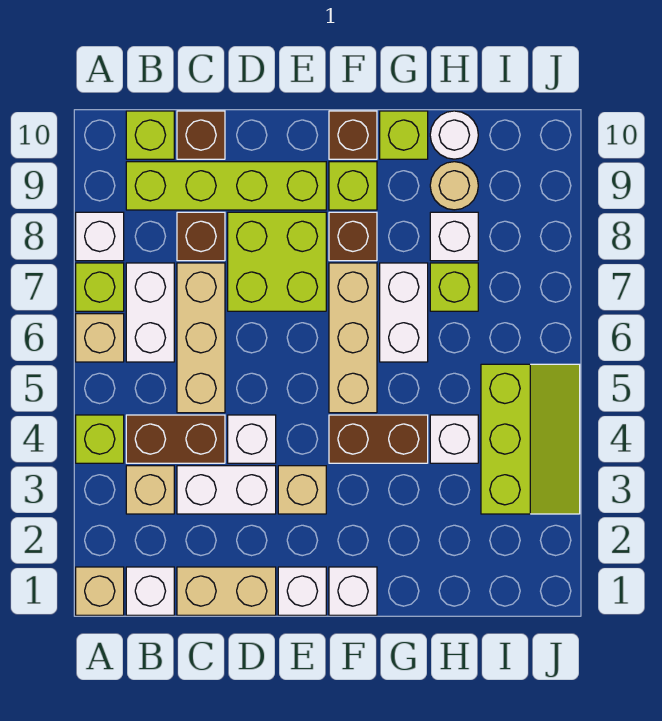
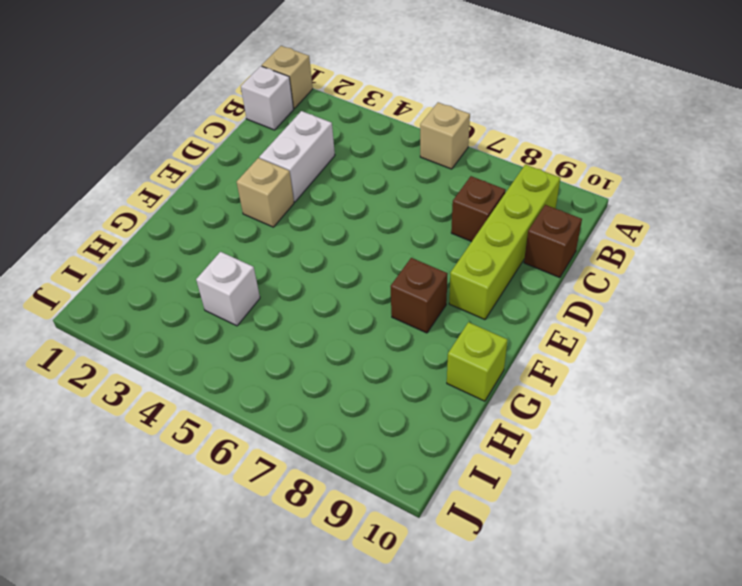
none -> lime brick A4 level 1
none -> lime brick A7 level 1
none -> white brick A8 level 1
none -> tan brick B3 level 1

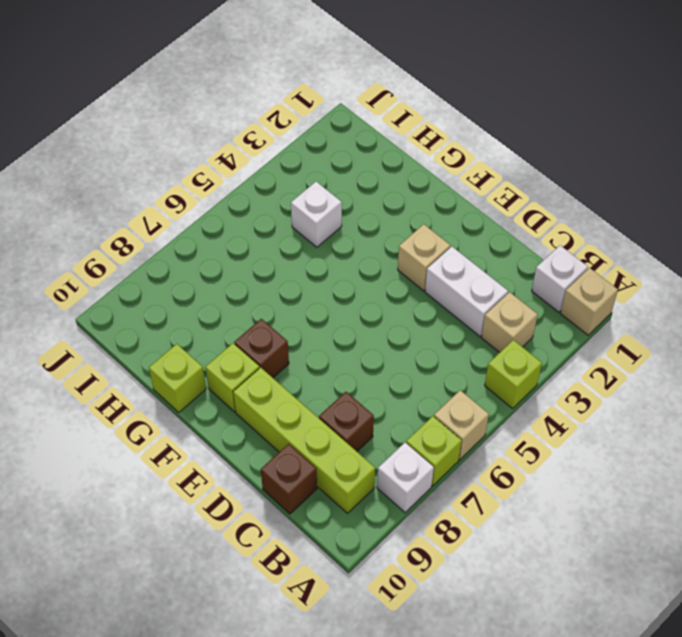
none -> brown brick B4:C4 level 1
none -> white brick B6:B7 level 1
none -> lime brick B10 level 1
none -> tan brick C1:D1 level 1

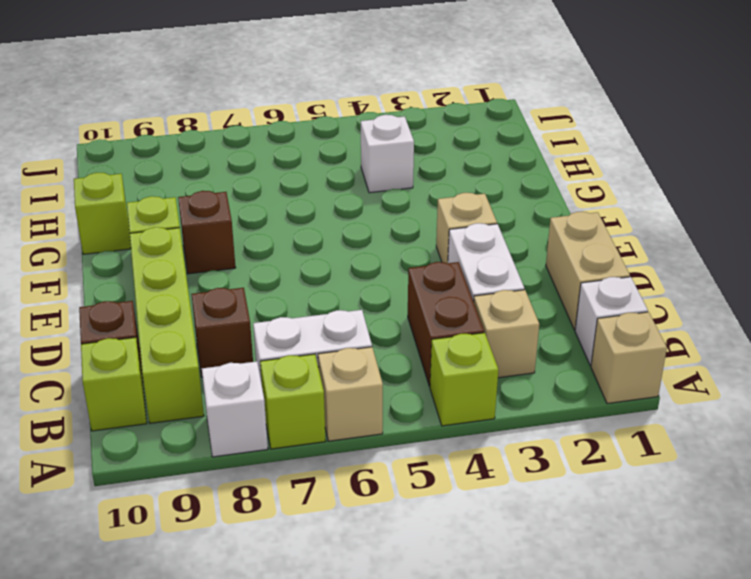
none -> tan brick C5:C7 level 1
none -> white brick D4 level 1
none -> lime brick D7:E8 level 1
none -> white brick E1 level 1

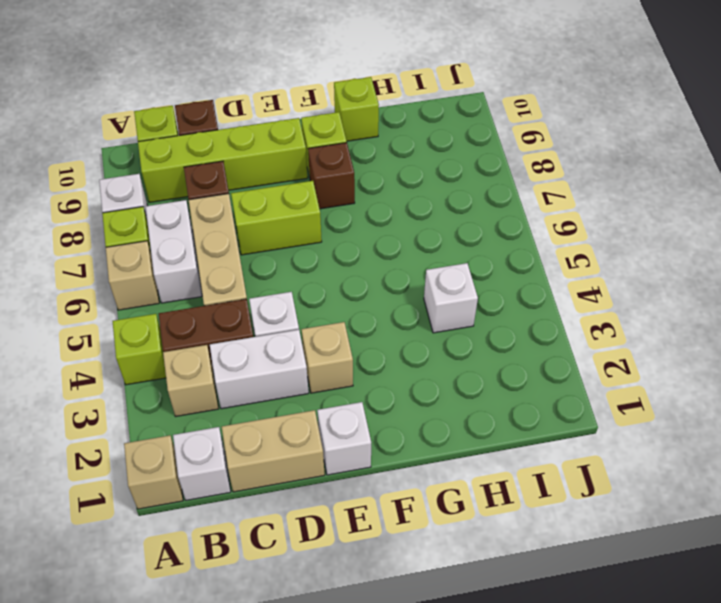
lime brick D7:E7 level 1 -> lime brick D7:E8 level 1
none -> white brick F1 level 1
none -> brown brick F4:G4 level 1
none -> tan brick F5:F7 level 1
none -> brown brick F10 level 1

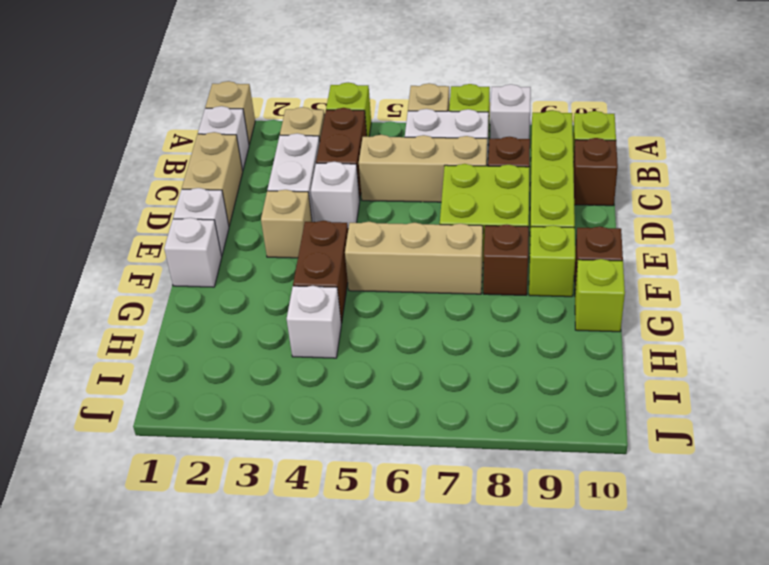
none -> white brick G6:G7 level 1
none -> lime brick H7 level 1
none -> white brick H8 level 1
none -> tan round brick H9 level 1

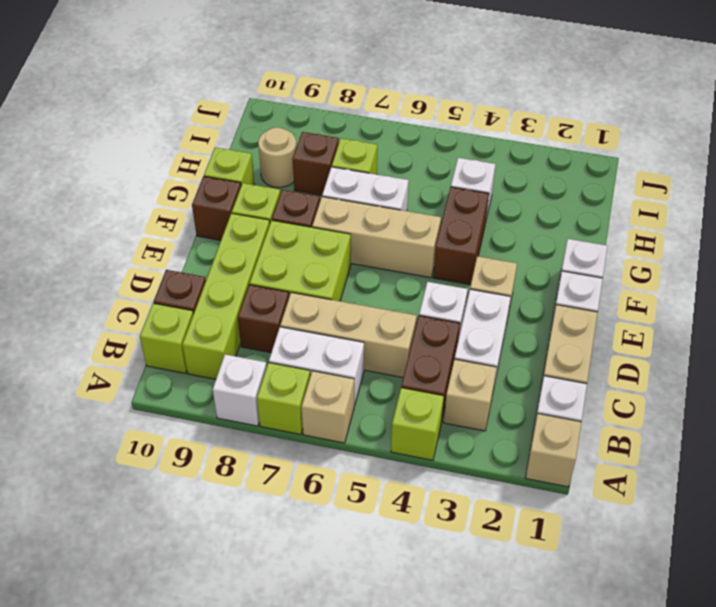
brown brick H8 level 1 -> white brick H8 level 1
none -> white round brick H10 level 1
none -> lime slope I3:J5 level 1 top I

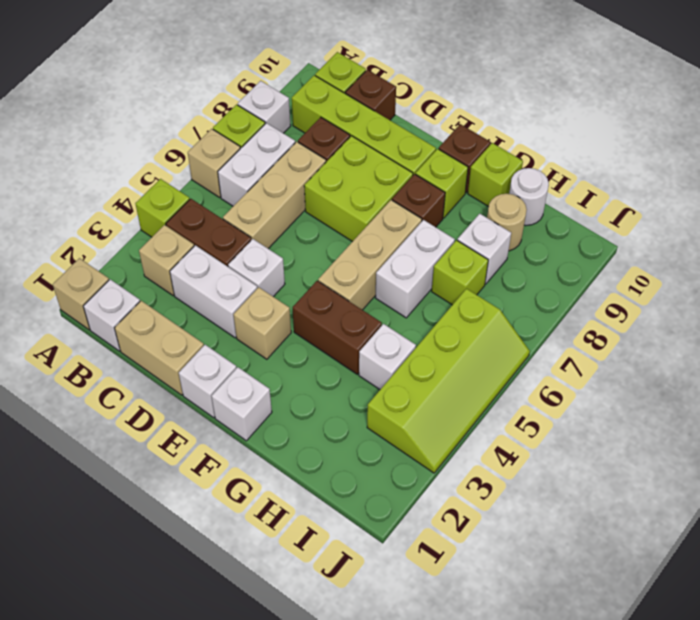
lime slope I3:J6 level 1 top I -> lime slope I3:J5 level 1 top I

